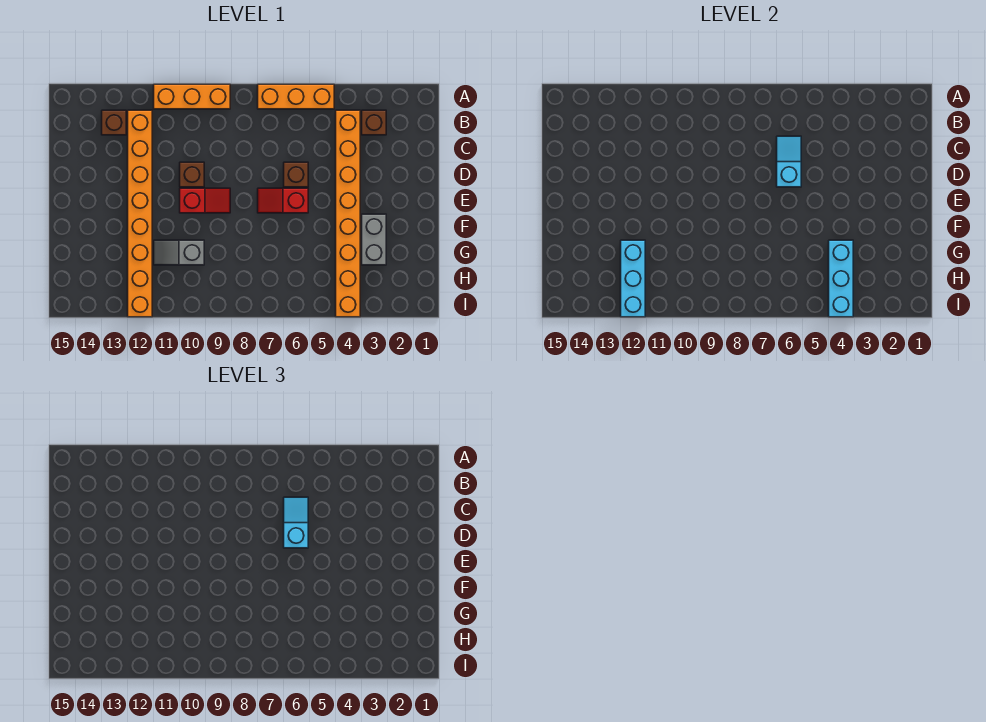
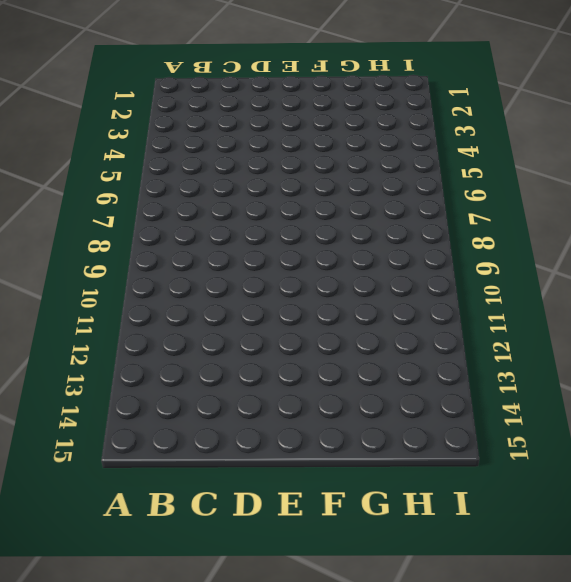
none -> orange brick A5:A7 level 1
none -> orange brick A9:A11 level 1
none -> brown brick B3 level 1

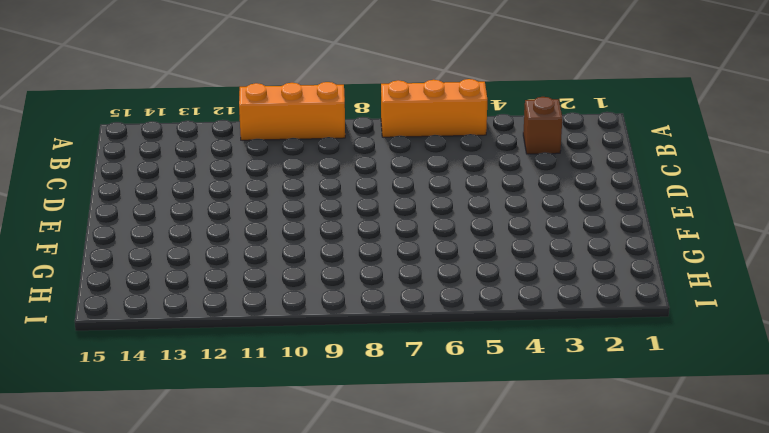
none -> orange brick B4:I4 level 1
none -> orange brick B12:I12 level 1
none -> brown brick B13 level 1

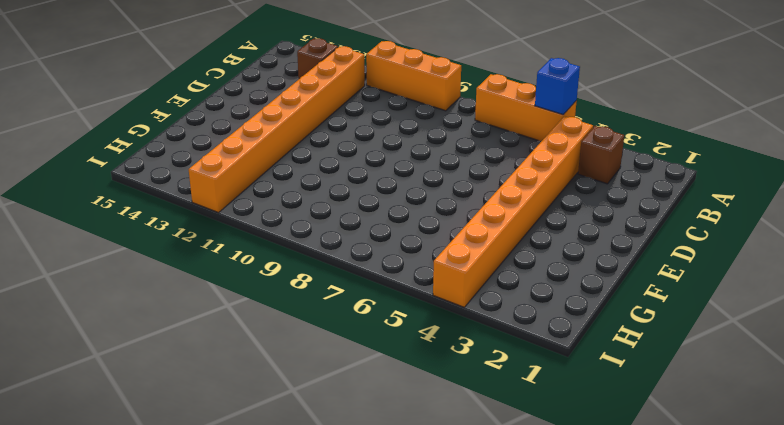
blue brick A5 level 2 -> none
none -> brown brick D6 level 1
none -> brown brick D10 level 1
none -> red slope E6:E7 level 1 top 6

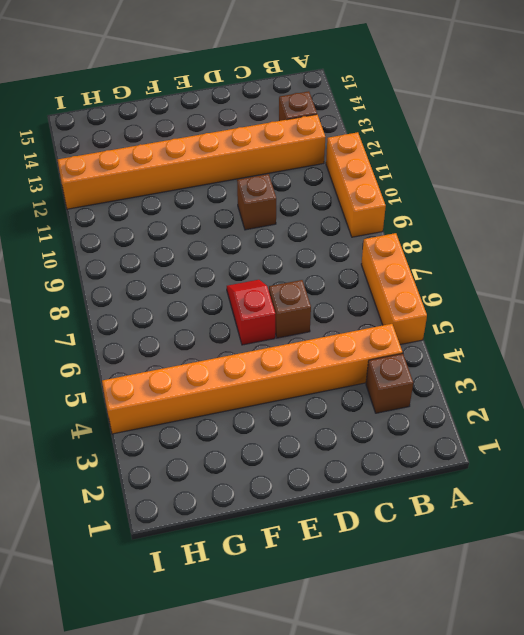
none -> red slope E9:E10 level 1 top 10
none -> grey brick F3:G3 level 1
none -> grey slope G10:G11 level 1 top 10

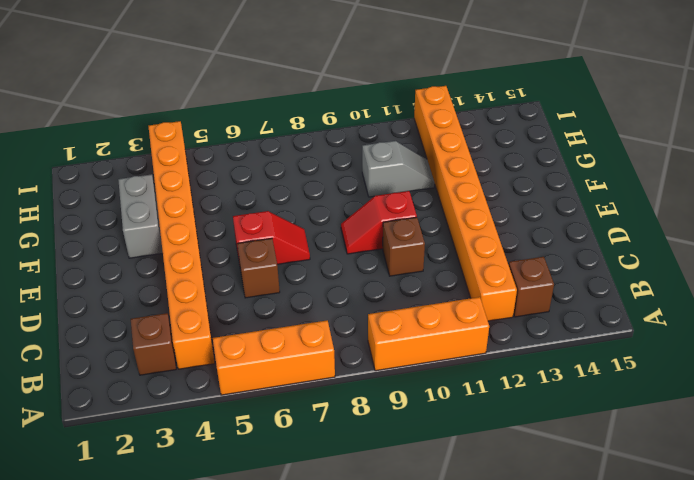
none -> cyan slope C6:D6 level 2 top D
none -> cyan brick G4:I4 level 2
none -> cyan brick G12:I12 level 2

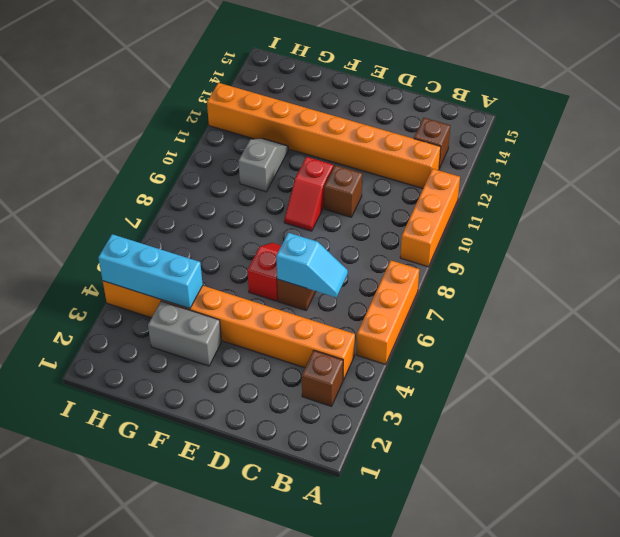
none -> cyan brick G12:I12 level 2
none -> cyan slope C6:D6 level 3 top D

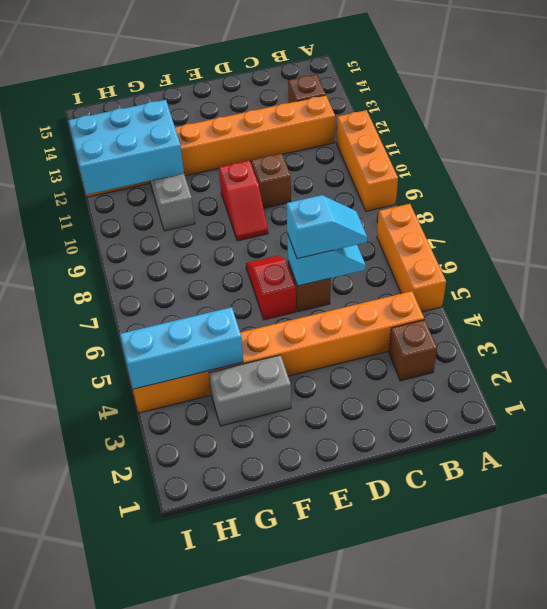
cyan brick G11:I12 level 2 -> cyan brick G12:I12 level 2

